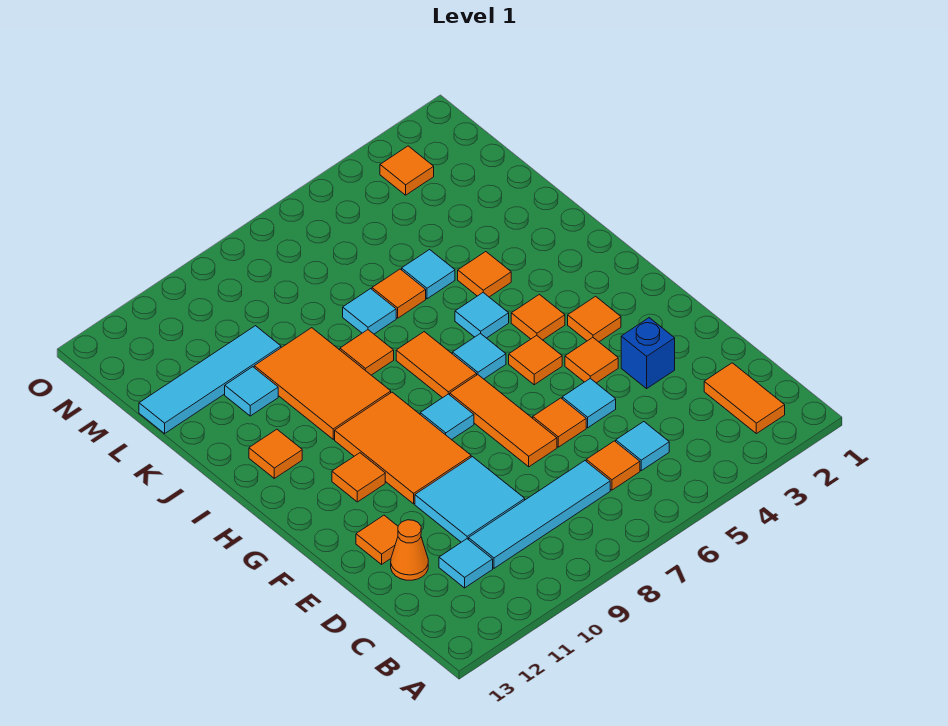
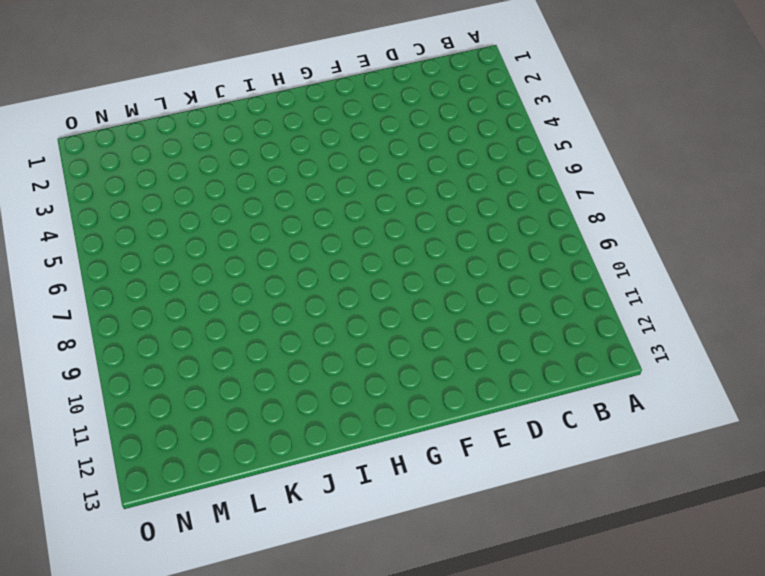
none -> orange tile B2:C2 level 1
none -> cyan tile C5 level 1
none -> orange tile C6 level 1
none -> cyan tile C7:C10 level 1

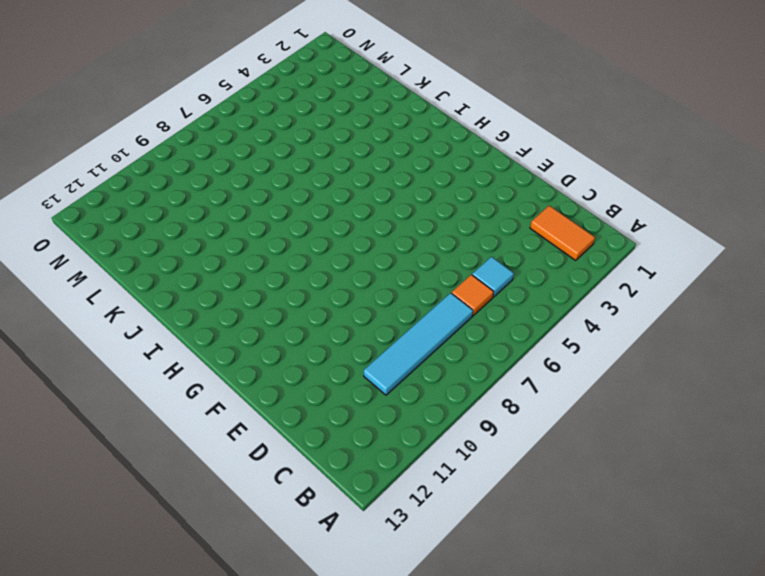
none -> cyan tile C11 level 1
none -> cyan tile D9:E10 level 1
none -> orange cone D12 level 1
none -> blue brick E3 level 1

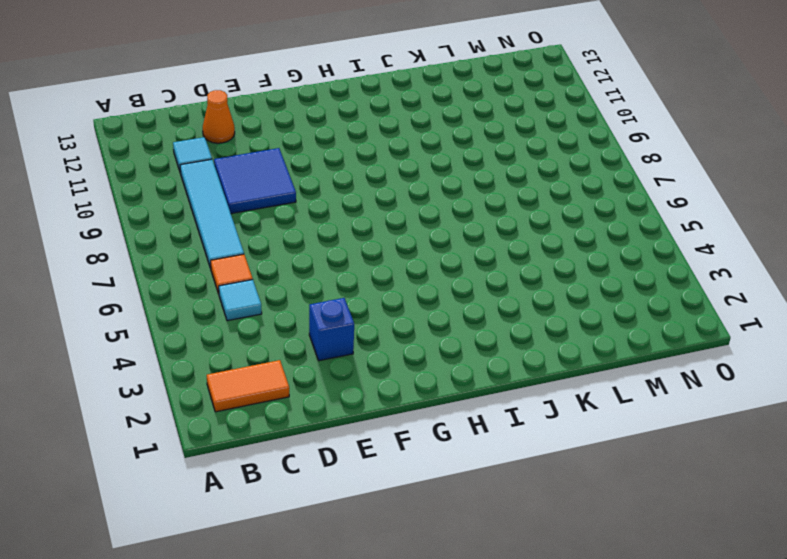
blue tile D9:E10 level 1 -> cyan tile D9:E10 level 1
none -> cyan tile E5 level 1
none -> orange tile E6 level 1
none -> orange tile E7:G7 level 1
none -> orange tile E12 level 1

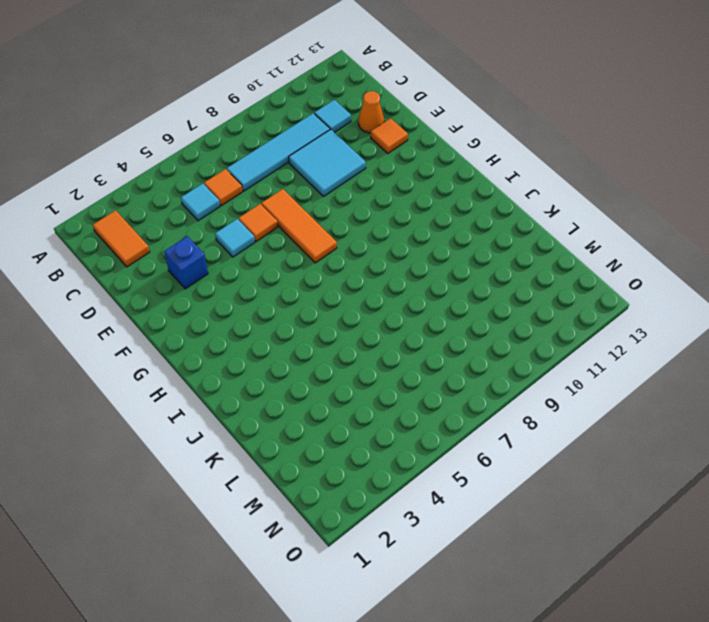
none -> orange tile F4 level 1
none -> orange tile F9:H10 level 1
none -> orange tile G3 level 1
none -> orange tile G5 level 1

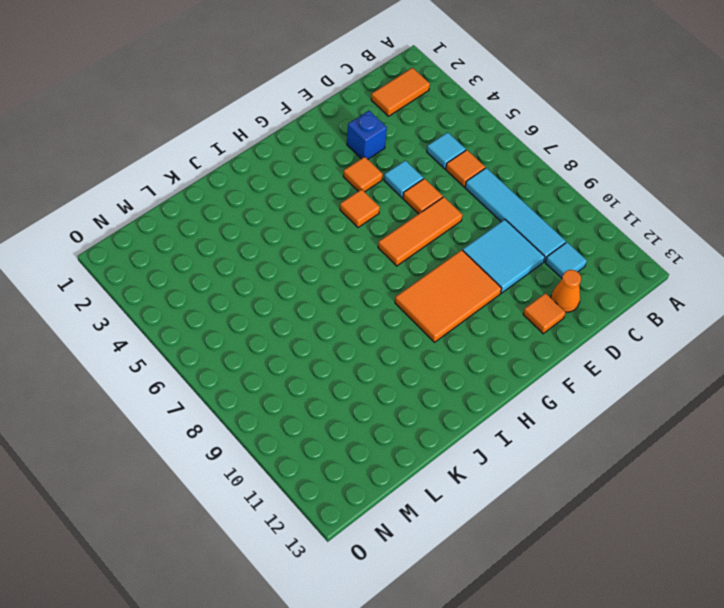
none -> orange tile G3 level 1
none -> cyan tile G8 level 1
none -> orange tile G11 level 1
none -> orange tile H4 level 1

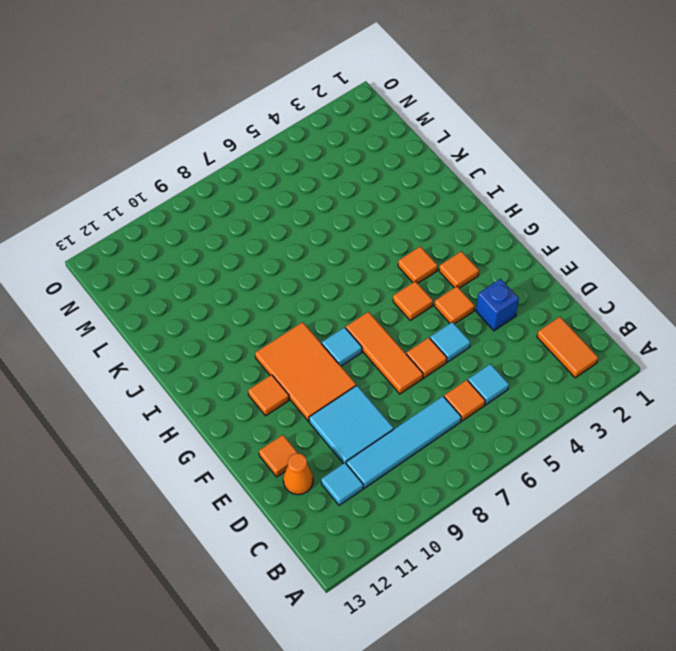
none -> cyan tile H6 level 1
none -> orange tile H7:I7 level 1
none -> cyan tile I5 level 1
none -> orange tile I9:K10 level 1

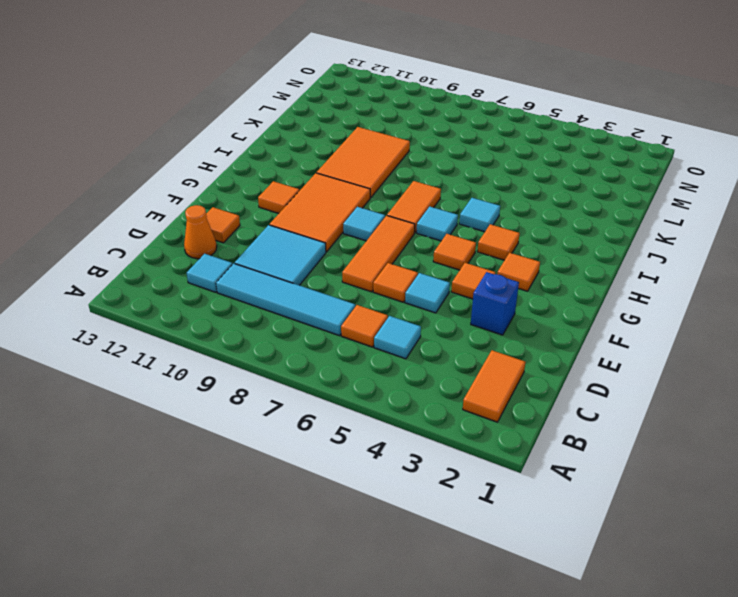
none -> orange tile I12 level 1
none -> orange tile J4 level 1
none -> orange tile J8 level 1
none -> cyan tile K5 level 1

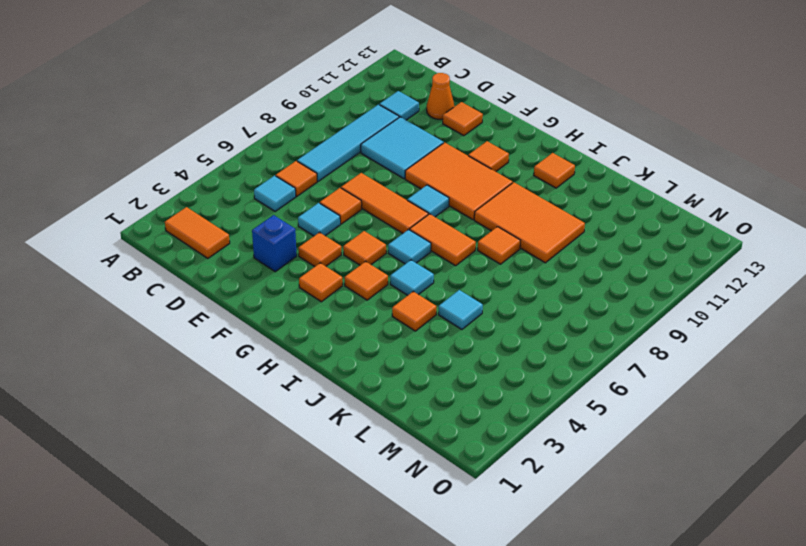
none -> orange tile K6 level 1
none -> cyan tile K7 level 1
none -> cyan tile K11 level 1
none -> cyan tile L10:L13 level 1

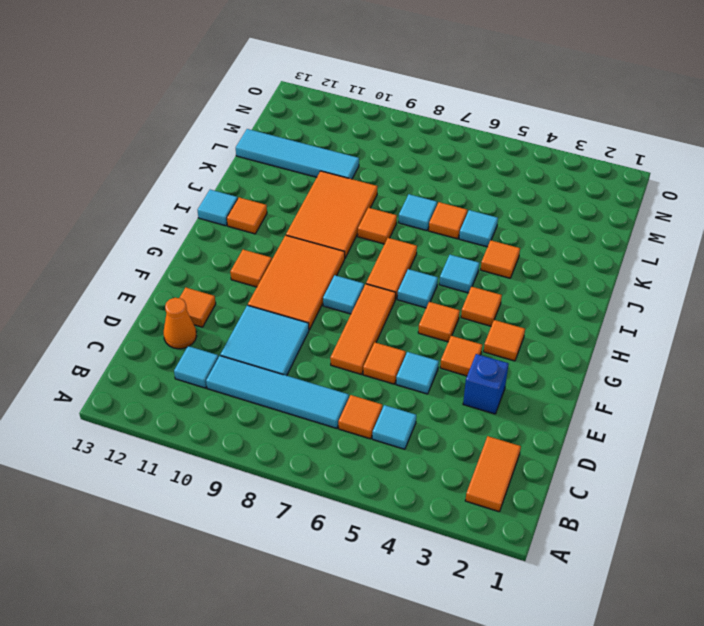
cyan tile I13 level 1 -> cyan tile K11 level 1
none -> orange tile N3 level 1

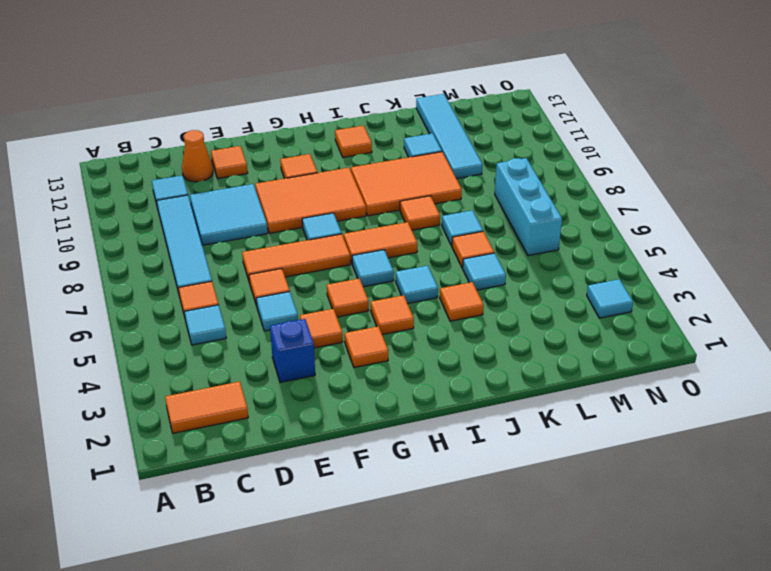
cyan brick M6:M8 level 1 -> none
cyan tile N3 level 1 -> orange tile N3 level 1

